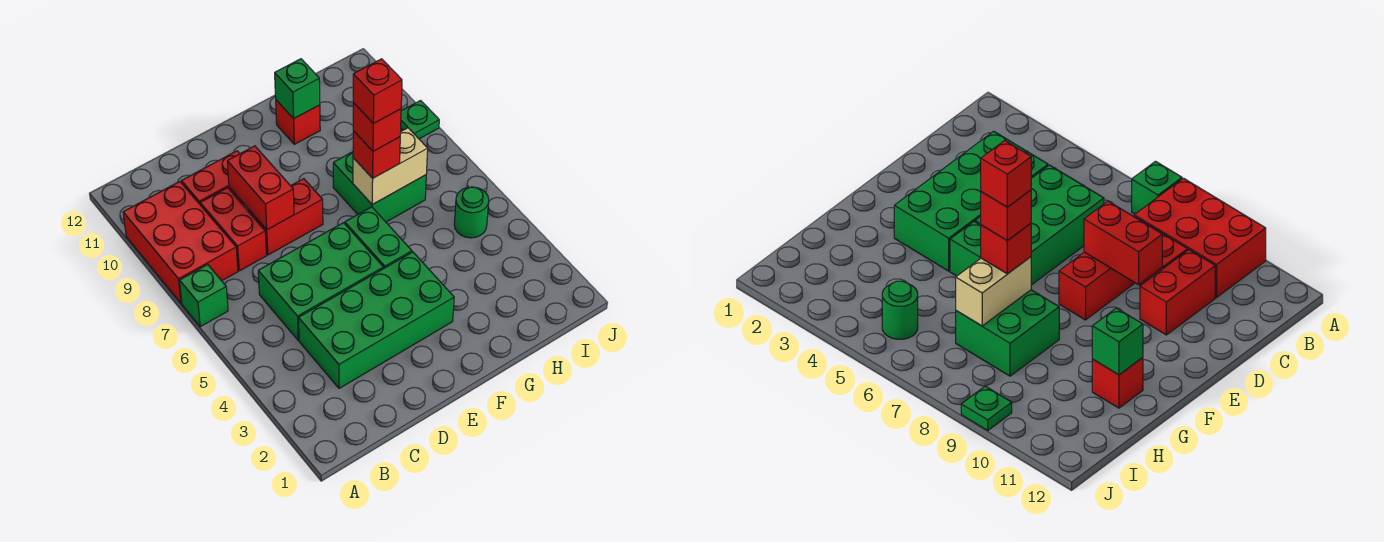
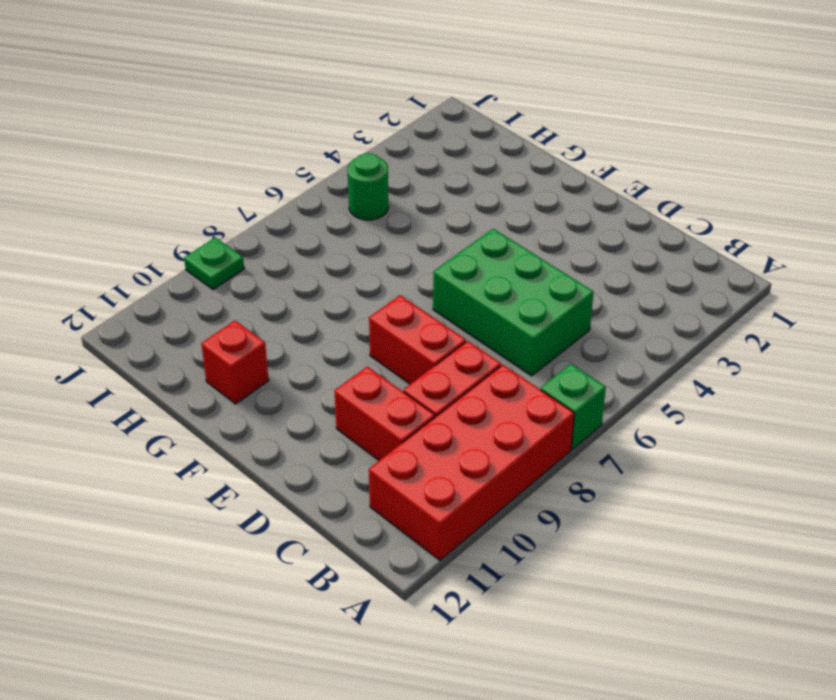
red brick A8:B11 level 1 -> red brick A8:B10 level 1
none -> green brick C3:F4 level 1
none -> green brick F5:F6 level 1
none -> green brick G7:H8 level 1

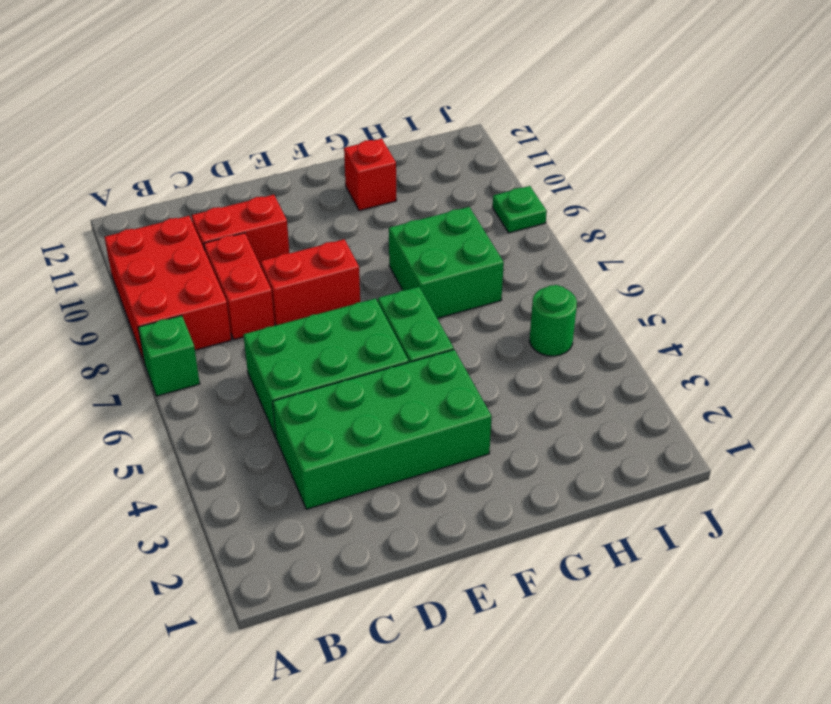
none -> red brick D8:D9 level 2
none -> tan brick G7:H7 level 2
none -> green brick G11 level 2

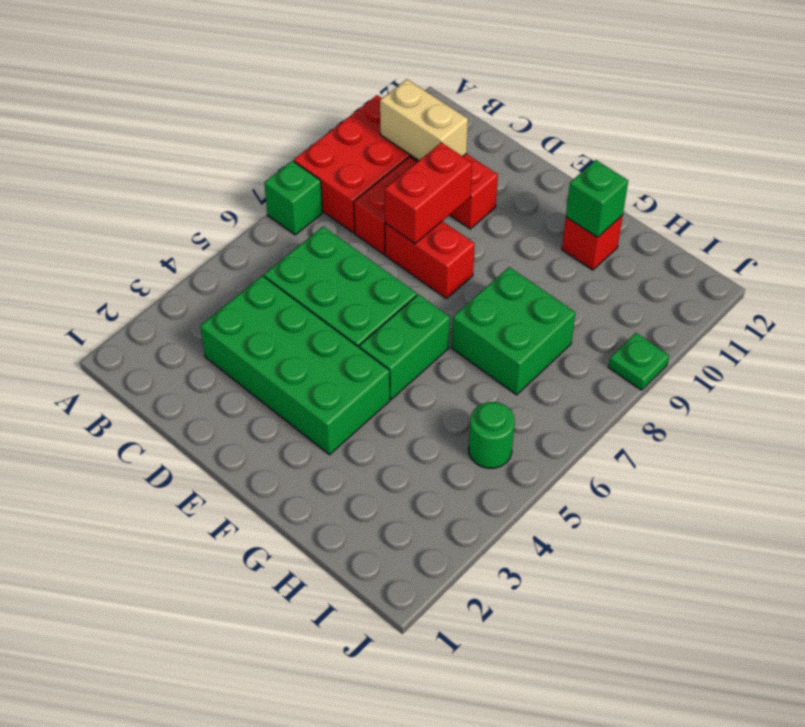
tan brick B10:C10 level 2 -> tan brick G7:H7 level 2
none -> red brick G7 level 3
none -> red brick G7 level 4
none -> red brick G7 level 5

